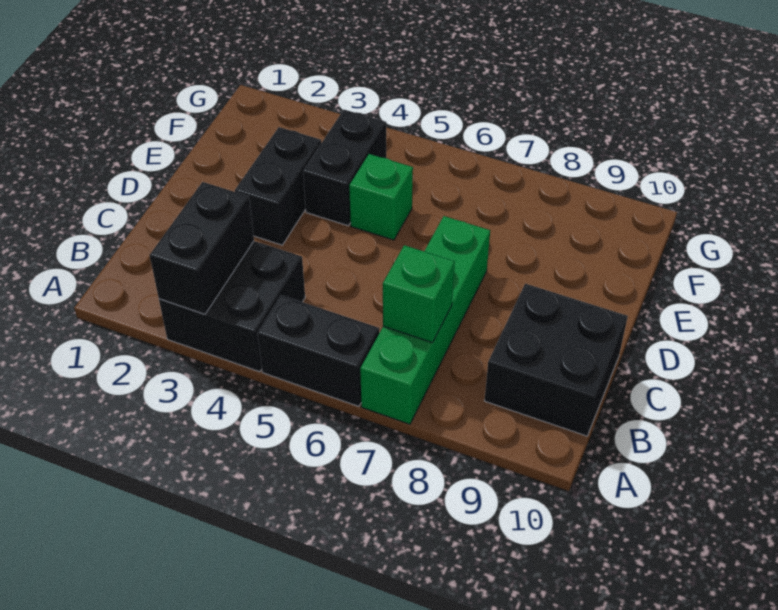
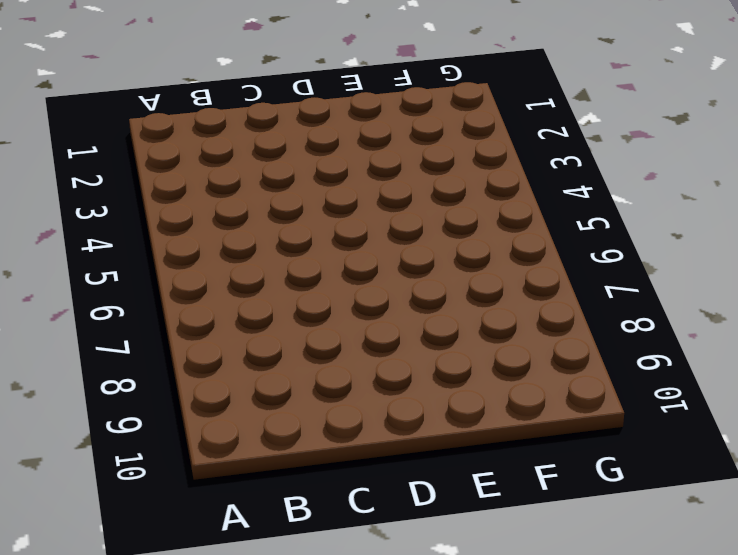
none -> black brick A3:B4 level 1
none -> black brick A5:A6 level 1

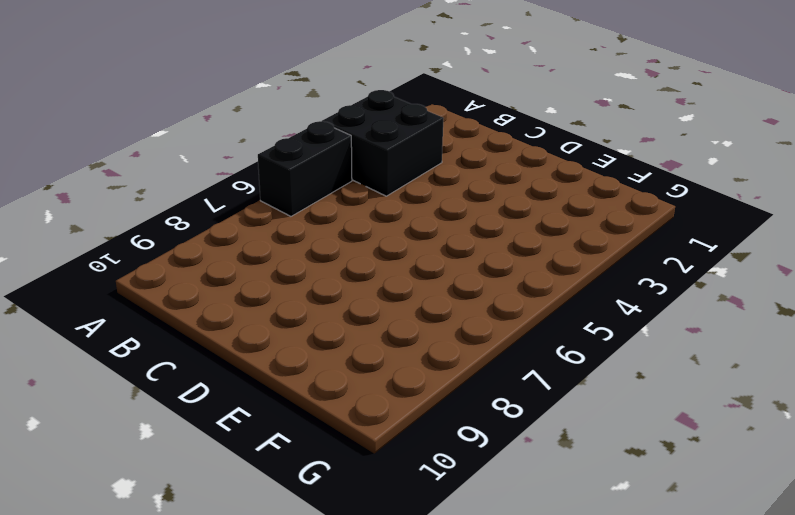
none -> green brick A7:D7 level 1
none -> black brick B9:C10 level 1

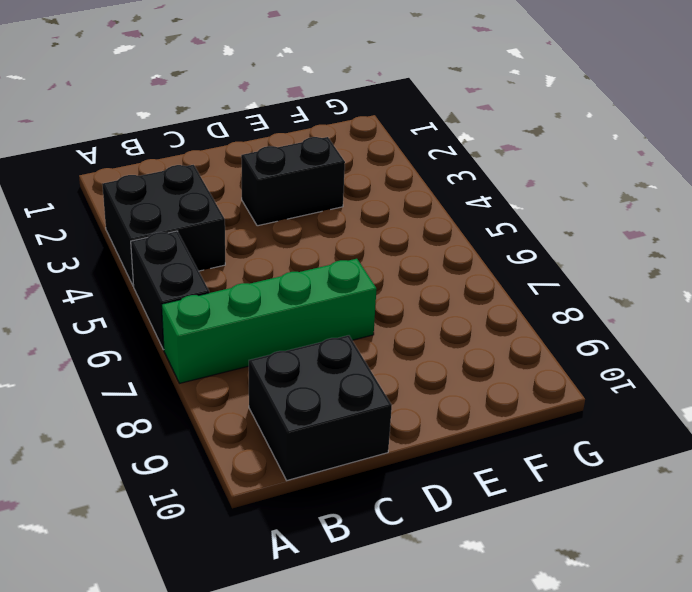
none -> black brick E4:F4 level 1
none -> green brick E5 level 1

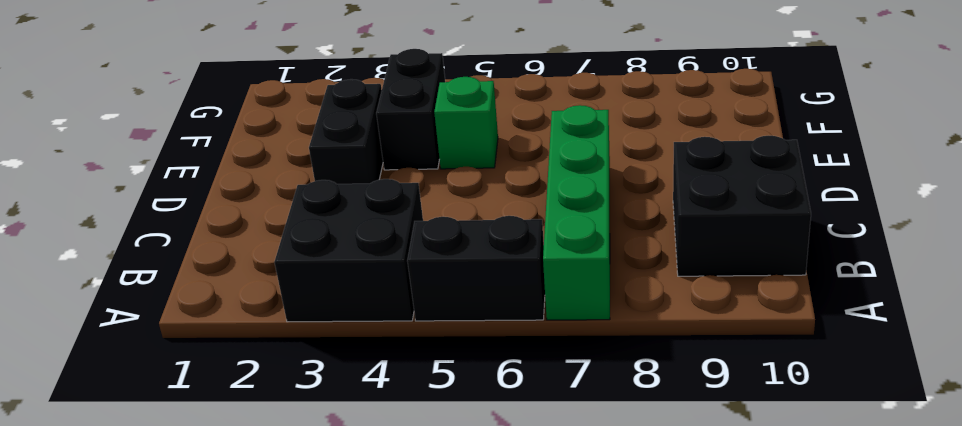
none -> black brick A3:B3 level 2
none -> green brick B7 level 2

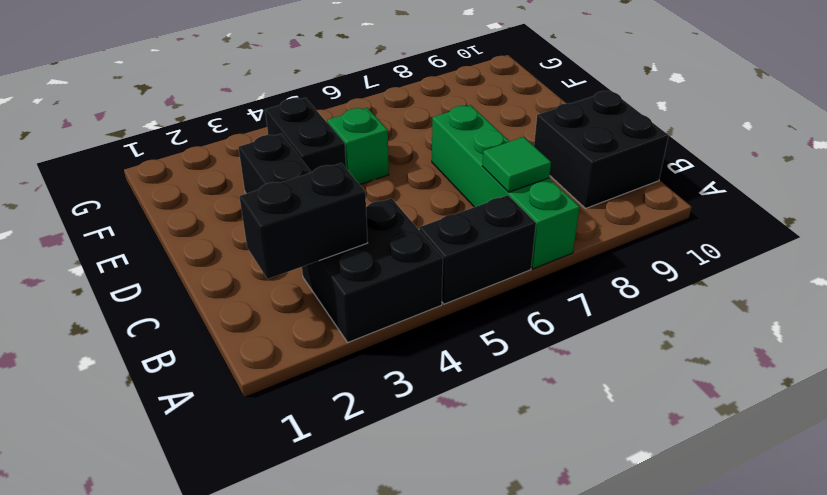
black brick B2:B3 level 2 -> black brick A3:B3 level 2
green tile B7 level 2 -> green brick B7 level 2

